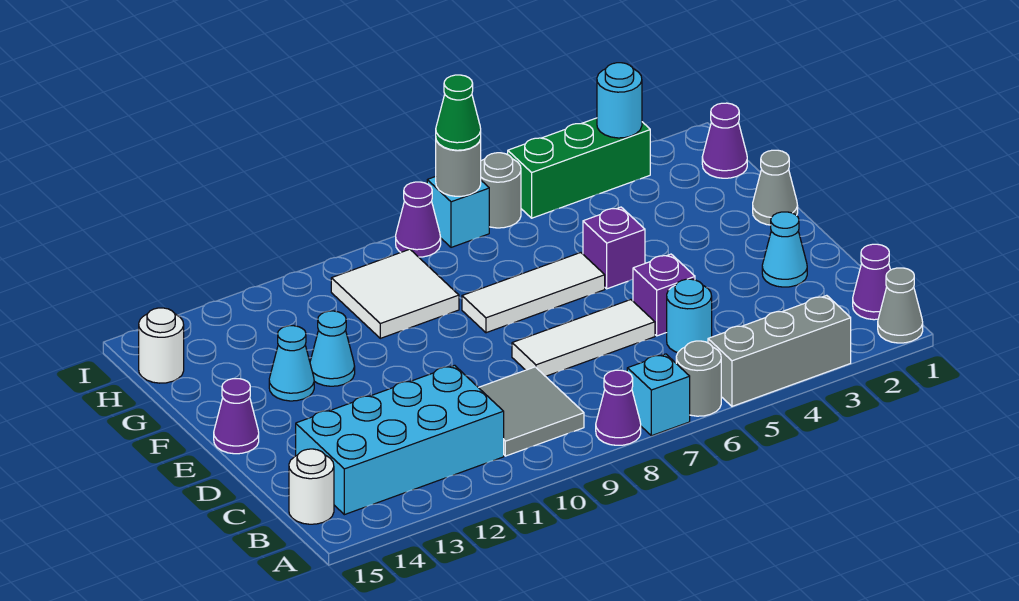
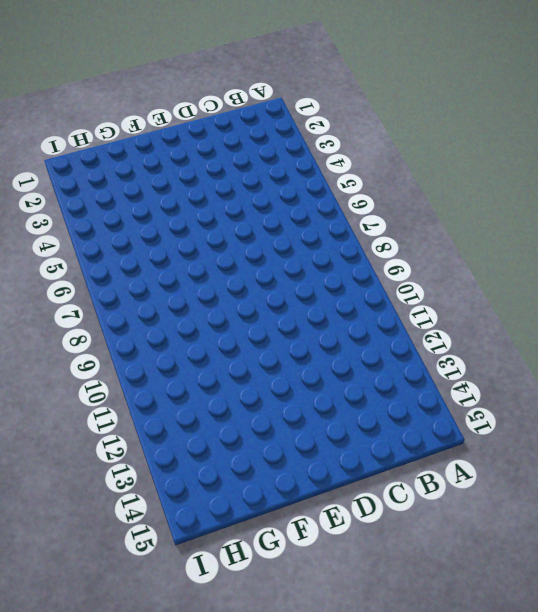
none -> grey cone A1 level 1
none -> grey brick A3:A5 level 1
none -> grey round brick A6 level 1

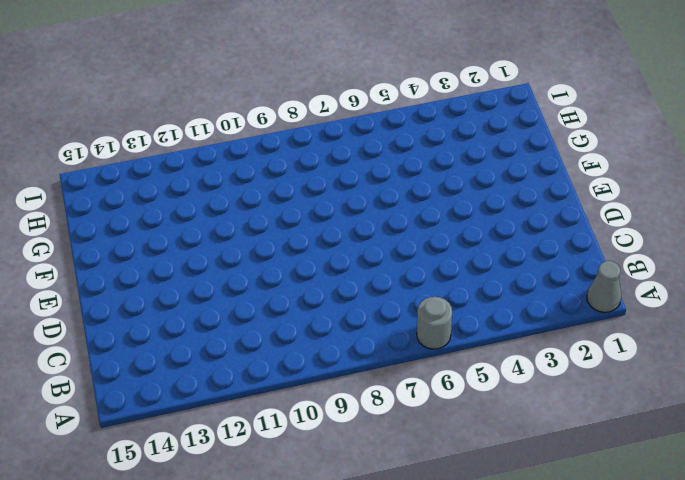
none -> grey brick A3:A5 level 1
none -> cyan brick A7 level 1
none -> purple cone A8 level 1

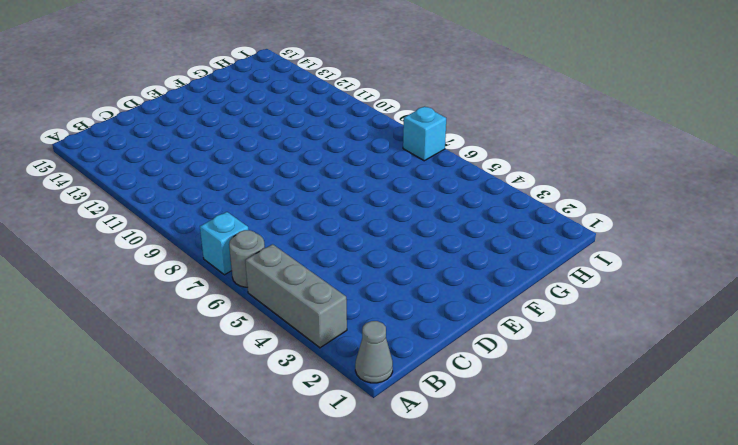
none -> purple cone A8 level 1
none -> purple cone B1 level 1
none -> grey tile B9:C10 level 1

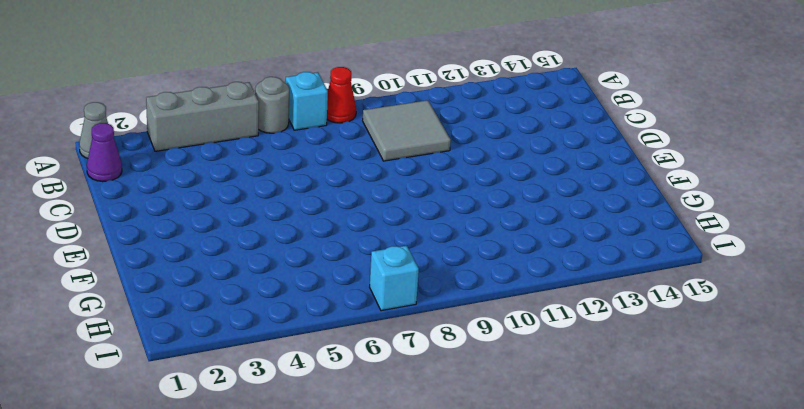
red cone A8 level 1 -> purple cone A8 level 1
none -> cyan brick B11:C14 level 1
none -> white round brick B15 level 1
none -> cyan round brick C5 level 1

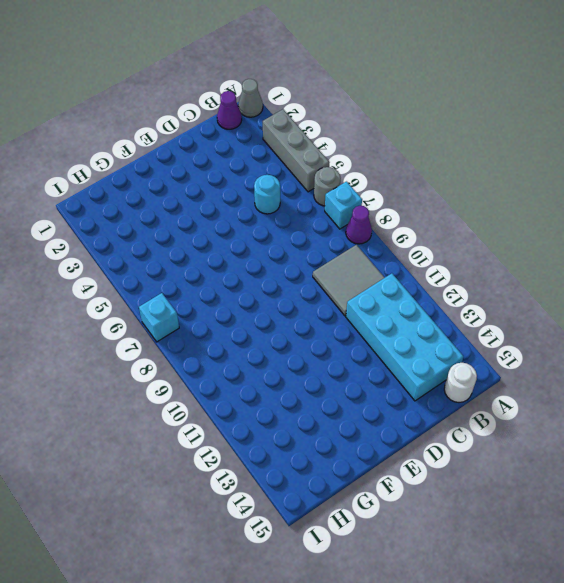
none -> cyan cone D2 level 1
none -> purple brick D5 level 1
none -> white tile D6:D8 level 1

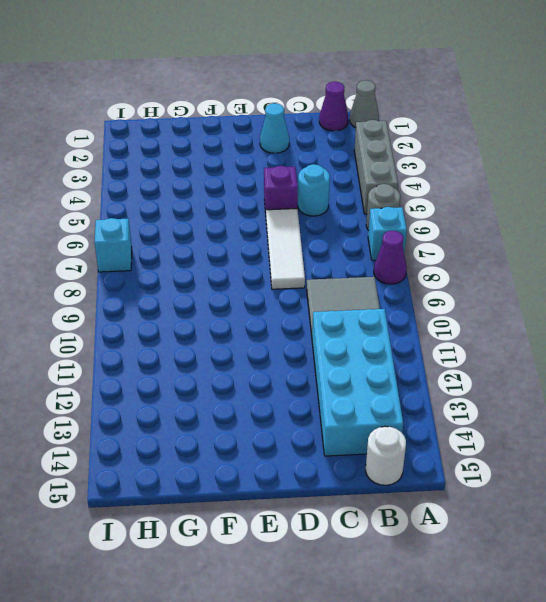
none -> purple cone E15 level 1
none -> grey cone F1 level 1
none -> purple brick F5 level 1

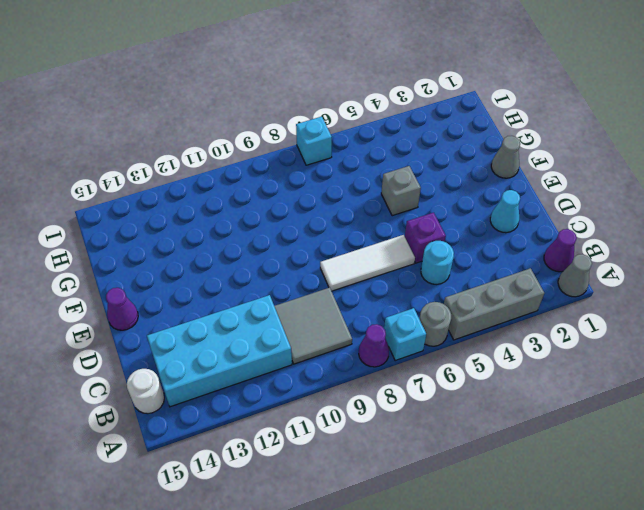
grey brick F5 level 1 -> purple brick F5 level 1
none -> white tile F6:F8 level 1
none -> cyan cone F12 level 1
none -> cyan cone F13 level 1

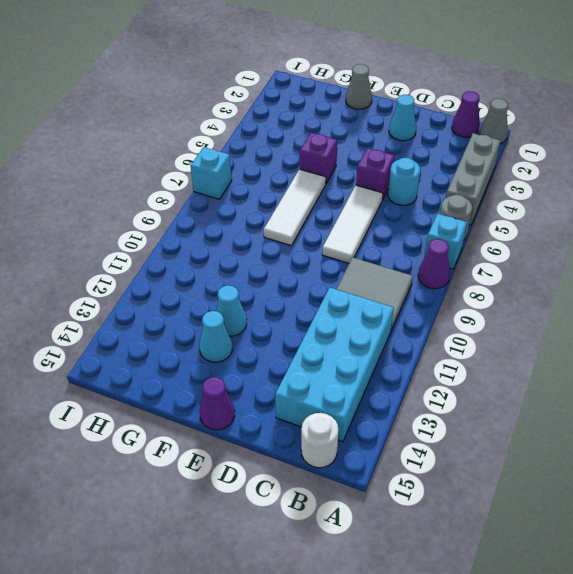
none -> white tile G9:H10 level 1
none -> purple cone H1 level 1
none -> white round brick H15 level 1

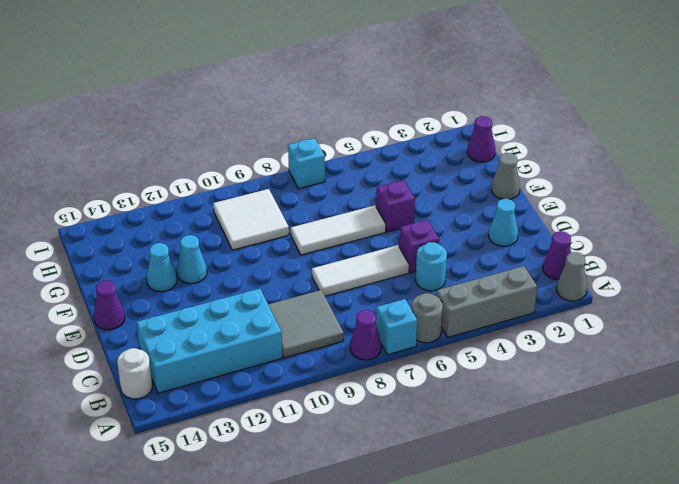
none -> white round brick H15 level 1
none -> green brick I3:I5 level 1
none -> grey round brick I6 level 1

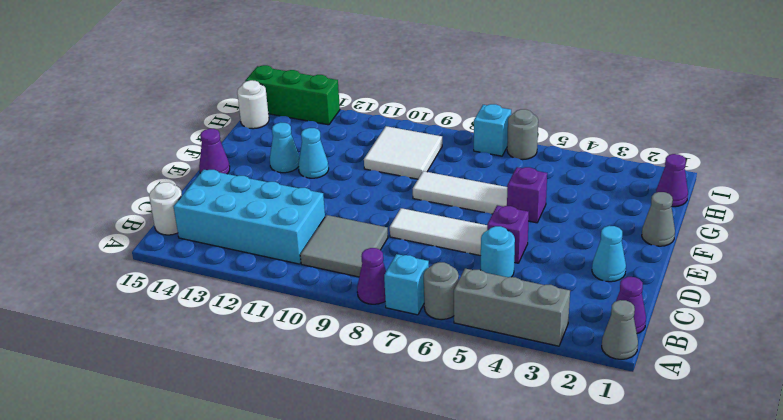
green brick I13:I15 level 1 -> green brick I3:I5 level 1
none -> purple cone I8 level 1
none -> cyan round brick I3 level 2
none -> grey round brick I7 level 2

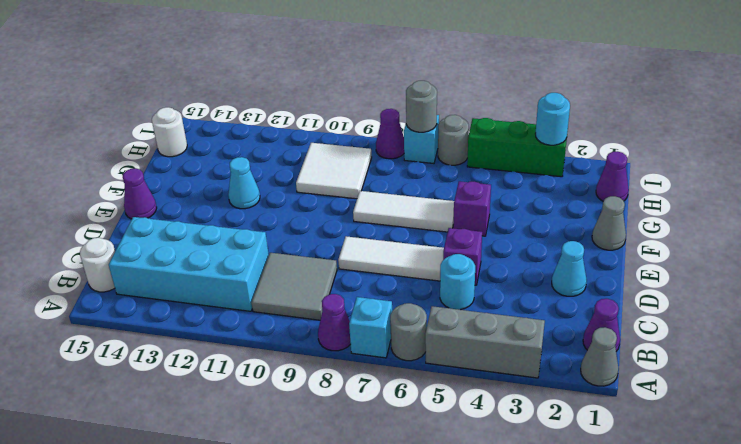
none -> cyan cone F13 level 1
none -> green cone I7 level 3

